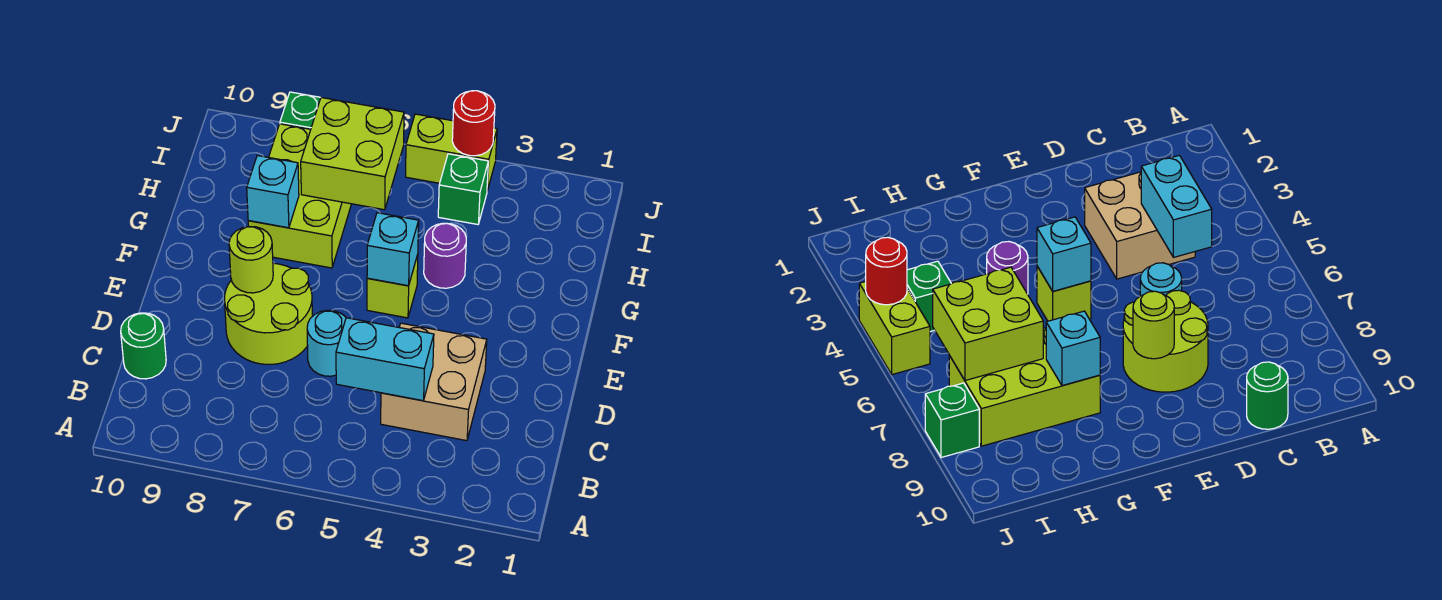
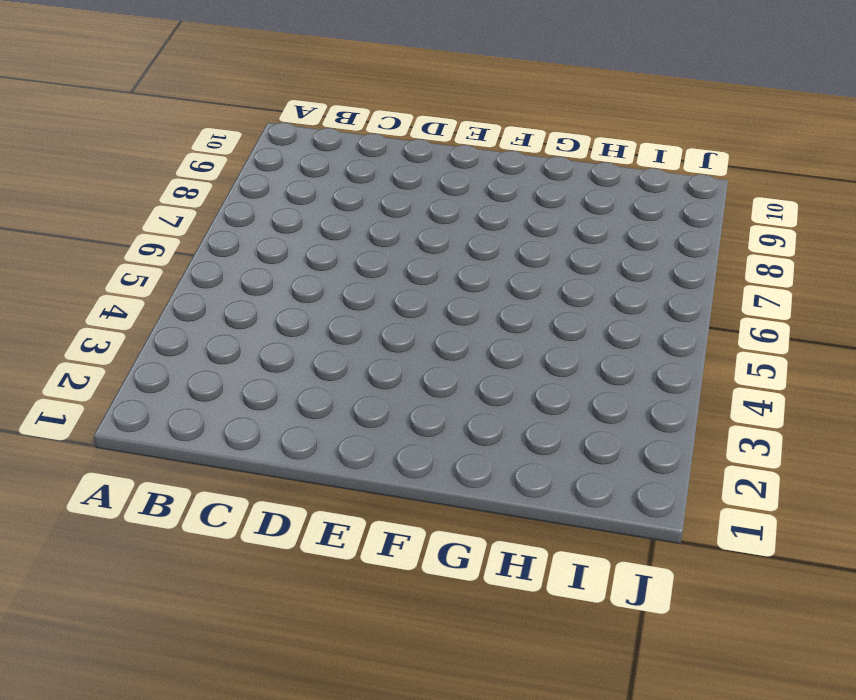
none -> tan brick C3:D4 level 1
none -> green round brick C10 level 1
none -> cyan round brick D6 level 1

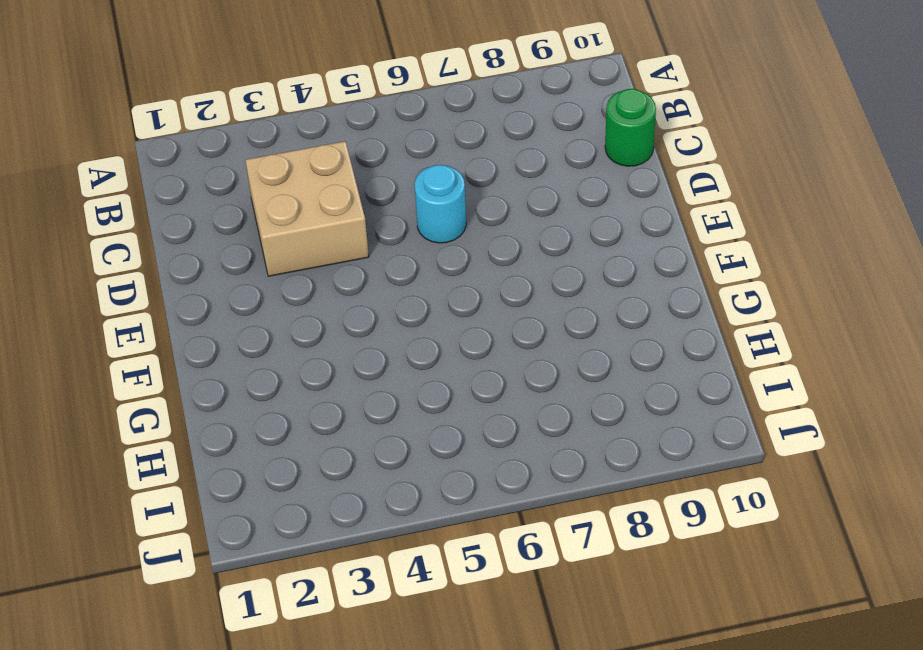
none -> lime round brick D7:E8 level 1
none -> lime brick F5 level 1
none -> purple round brick G4 level 1

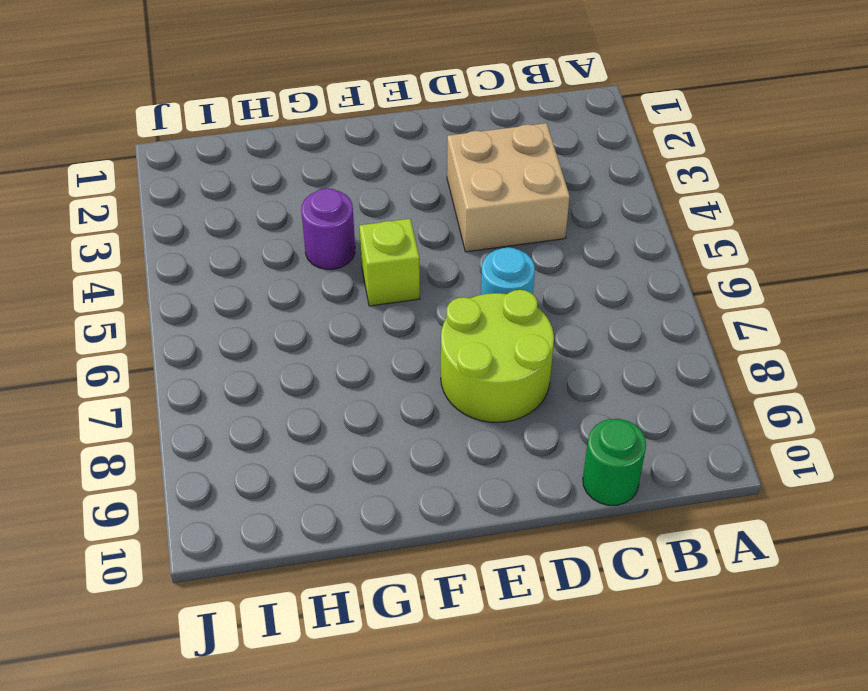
none -> lime brick G7:I8 level 1
none -> green brick I4 level 1
none -> lime brick J4:J5 level 1

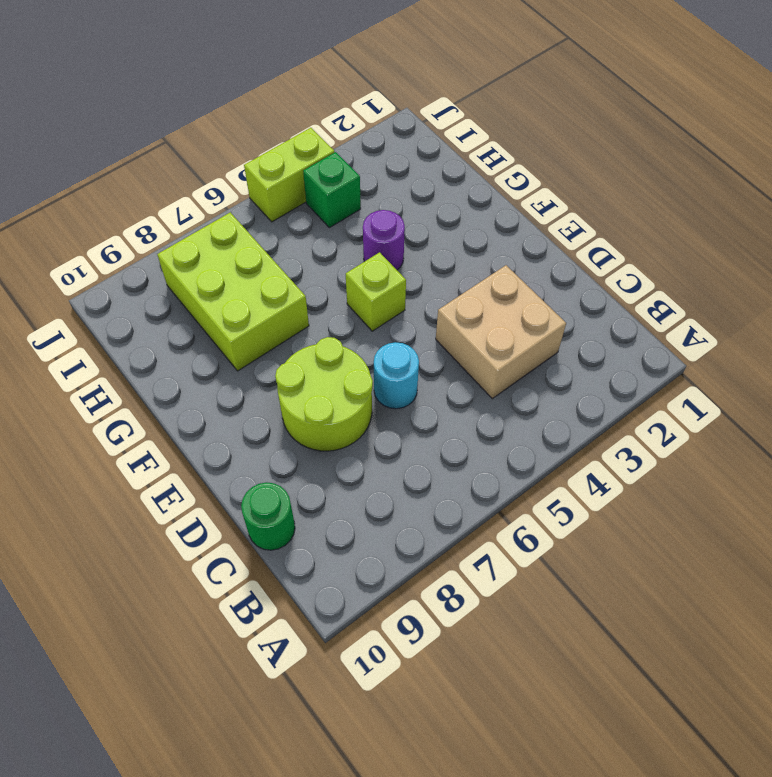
none -> green brick J8 level 1
none -> cyan brick C4:C5 level 2
none -> lime round brick E8 level 2

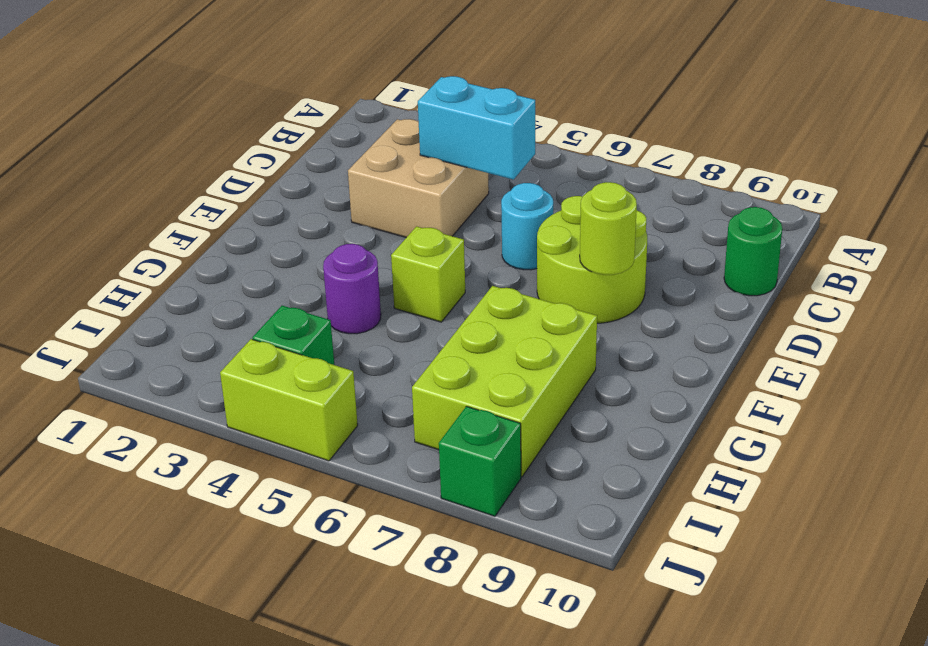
none -> cyan brick F5 level 2
none -> cyan brick G8 level 2
none -> lime brick H6:I7 level 2

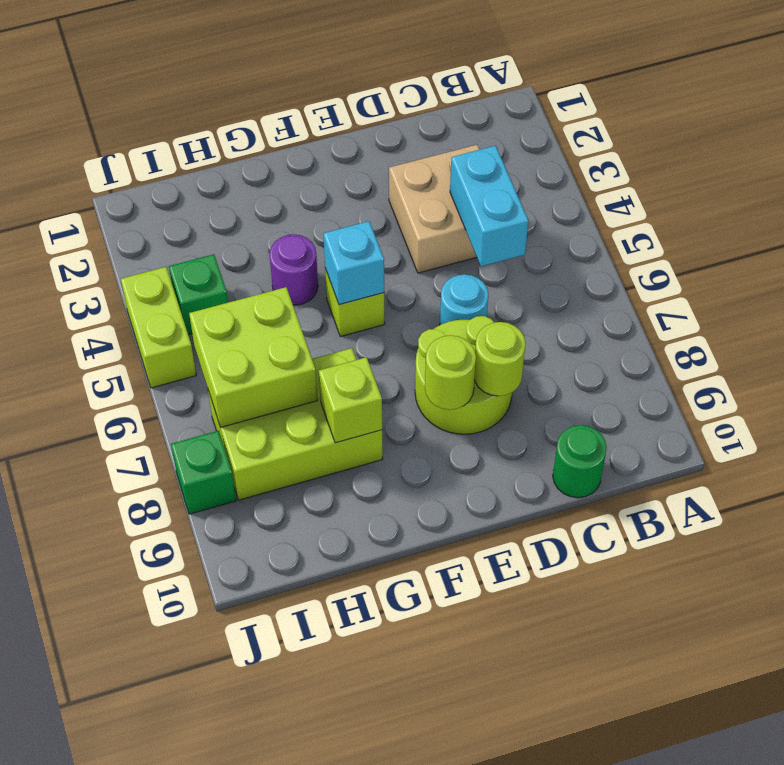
lime round brick D8 level 2 -> none
lime brick G8 level 2 -> cyan brick G8 level 2
none -> red round brick J4 level 2

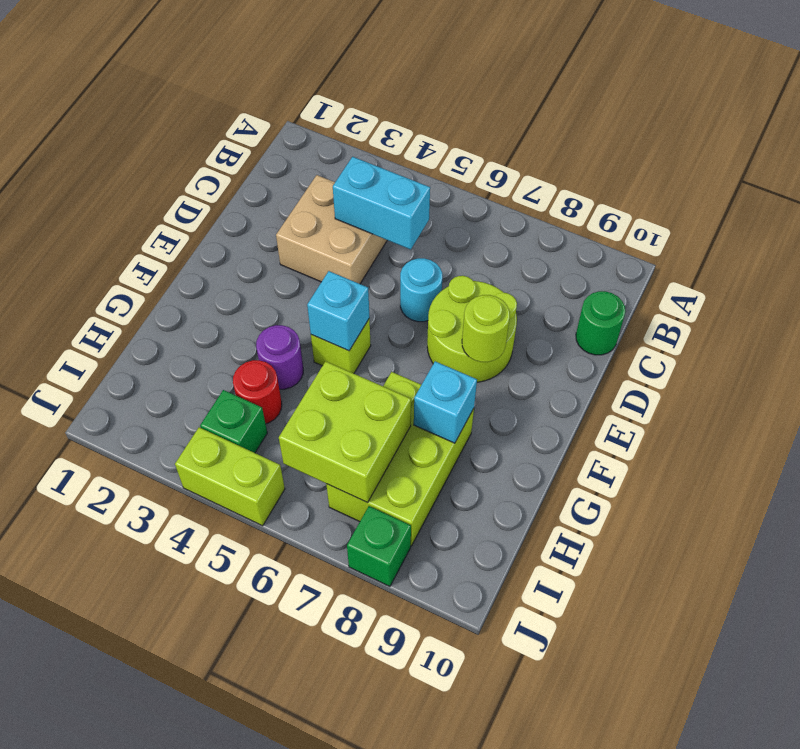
red round brick H4 level 1 -> red round brick J4 level 2

